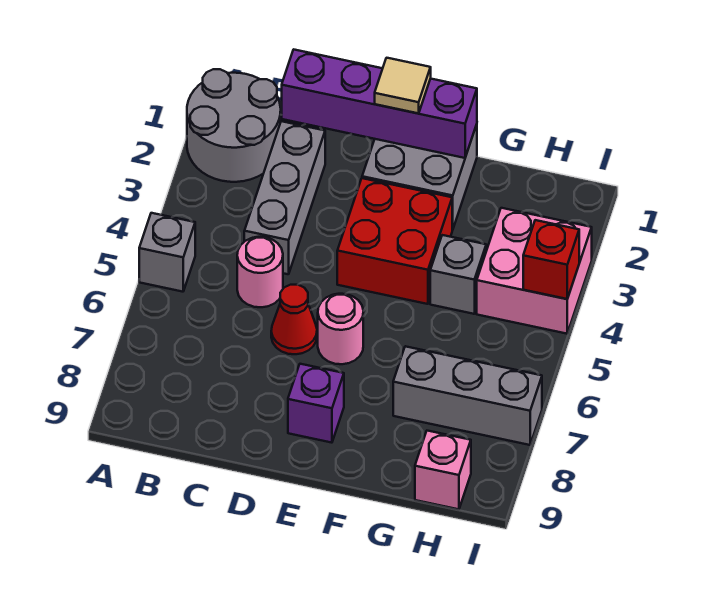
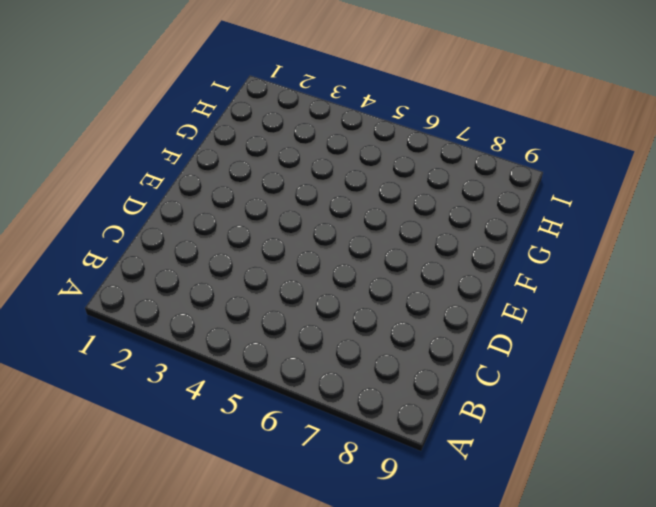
none -> grey round brick A1:B2 level 1
none -> grey brick A5 level 1
none -> grey brick C2:C4 level 1

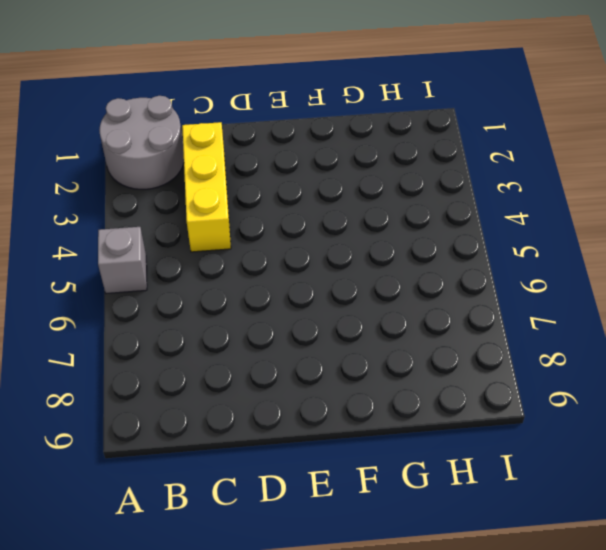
yellow brick C2:C4 level 1 -> grey brick C2:C4 level 1
none -> pink round brick C5 level 1
none -> red cone D6 level 1
none -> grey brick E1:F2 level 1

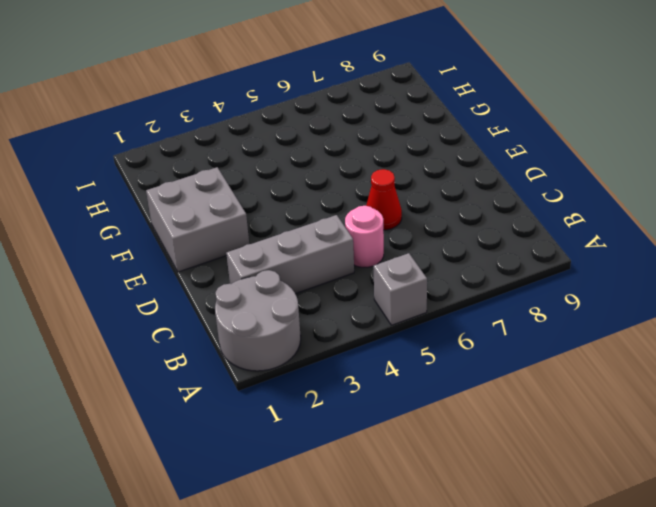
none -> red brick E3:F4 level 1
none -> pink round brick E6 level 1
none -> purple brick E8 level 1

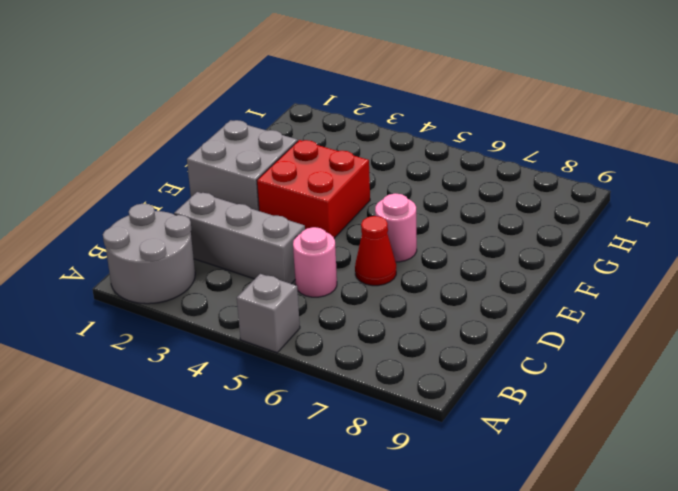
none -> purple brick E8 level 1
none -> grey brick G4 level 1
none -> grey brick G7:I7 level 1

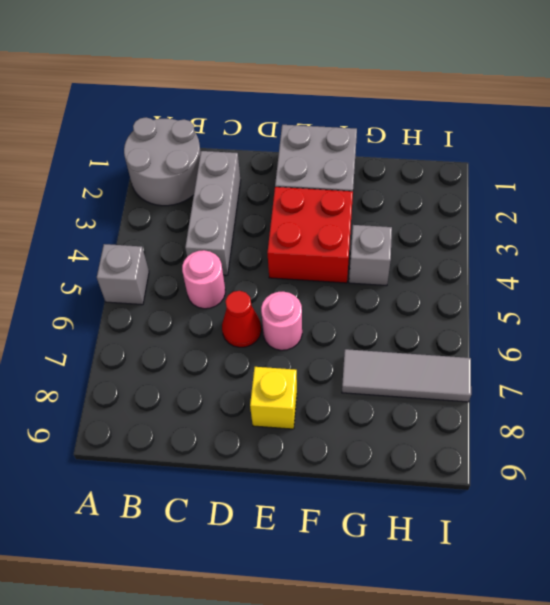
yellow brick E8 level 1 -> purple brick E8 level 1
grey tile G7:I7 level 1 -> grey brick G7:I7 level 1
none -> pink brick H3:I4 level 1
none -> pink brick H9 level 1
none -> purple brick C1:F1 level 2

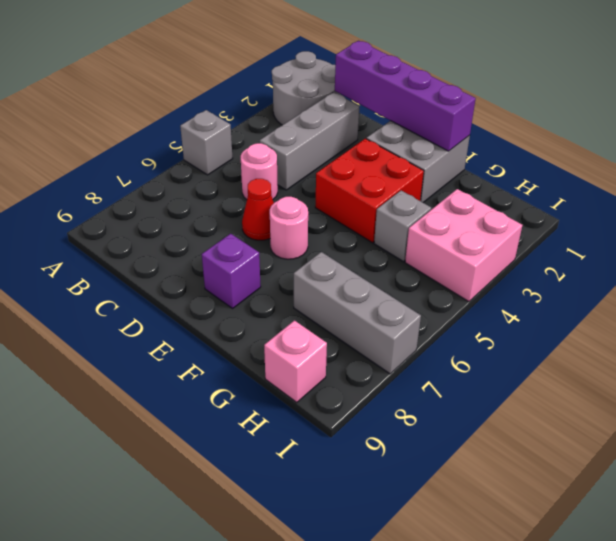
none -> red brick I4 level 2
none -> tan tile E1 level 3

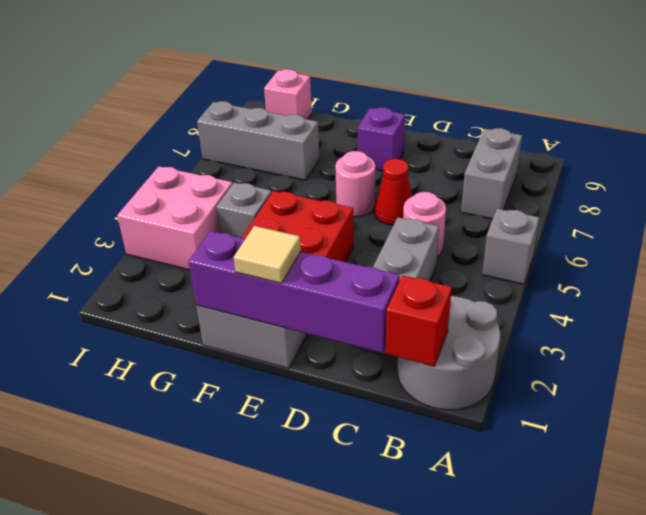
red brick B1 level 2 -> red brick I4 level 2
grey brick B7:B8 level 1 -> none

